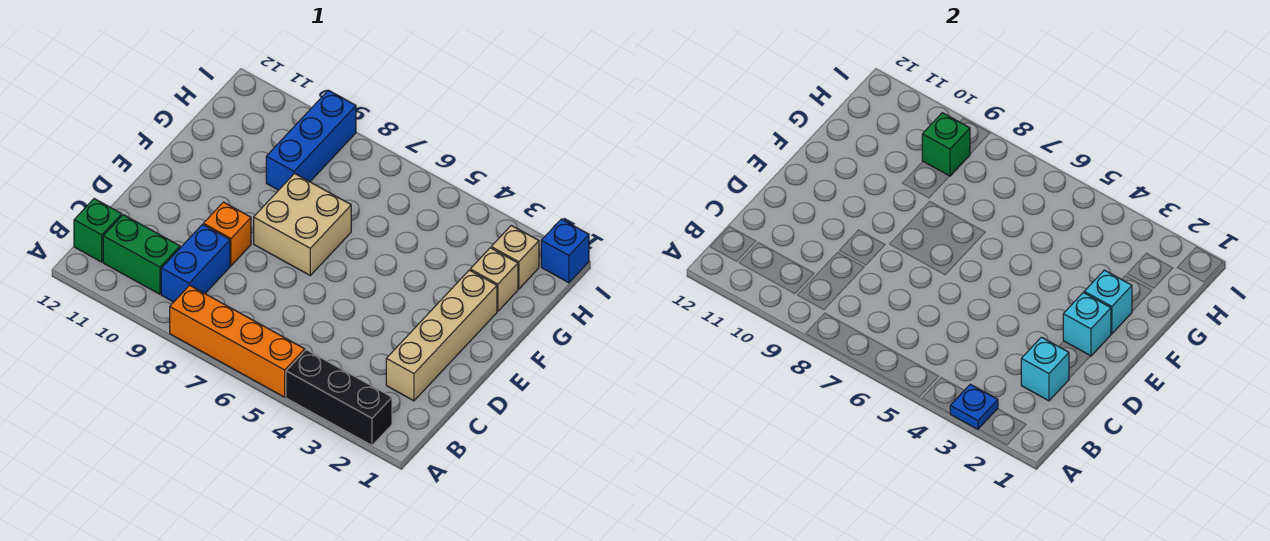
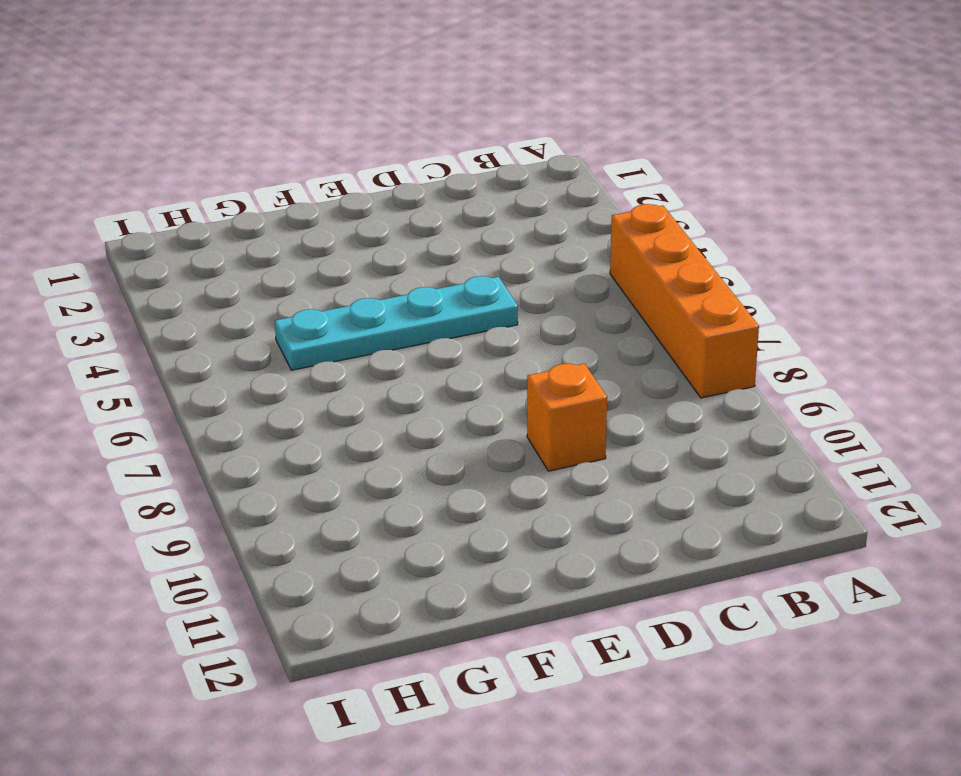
cyan plate D5:G5 level 1 -> none
none -> black brick A2:A4 level 1
none -> blue brick B9:C9 level 1
none -> green brick B10:B11 level 1

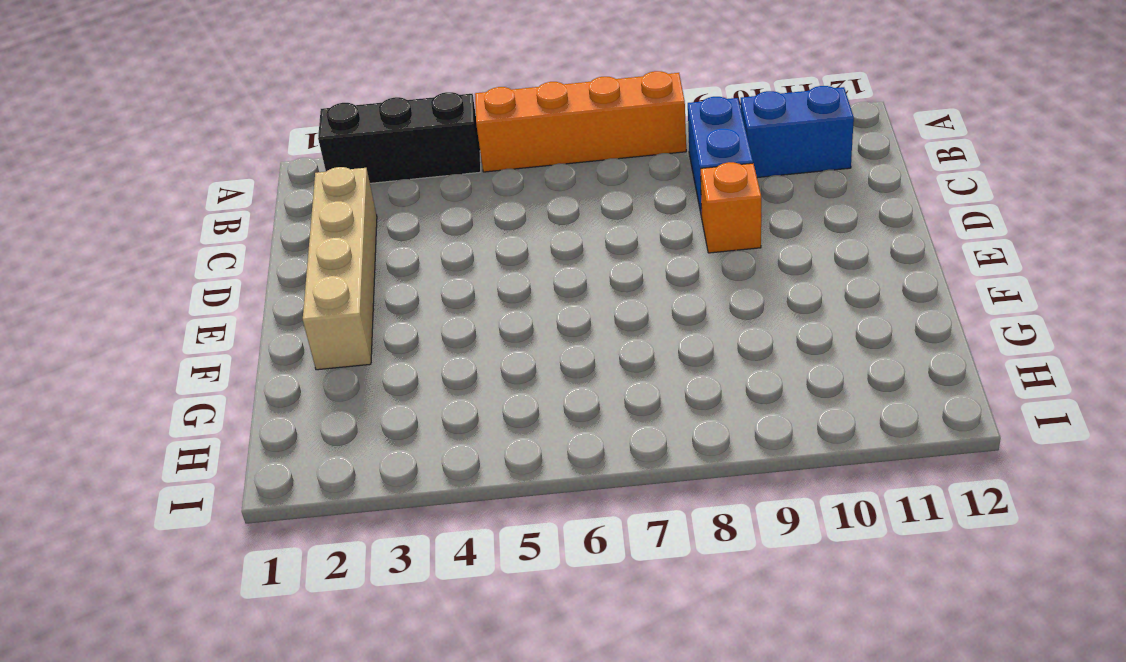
blue brick B10:B11 level 1 -> green brick B10:B11 level 1
none -> green brick B12 level 1
none -> tan brick E7:F8 level 1
none -> tan brick G2 level 1

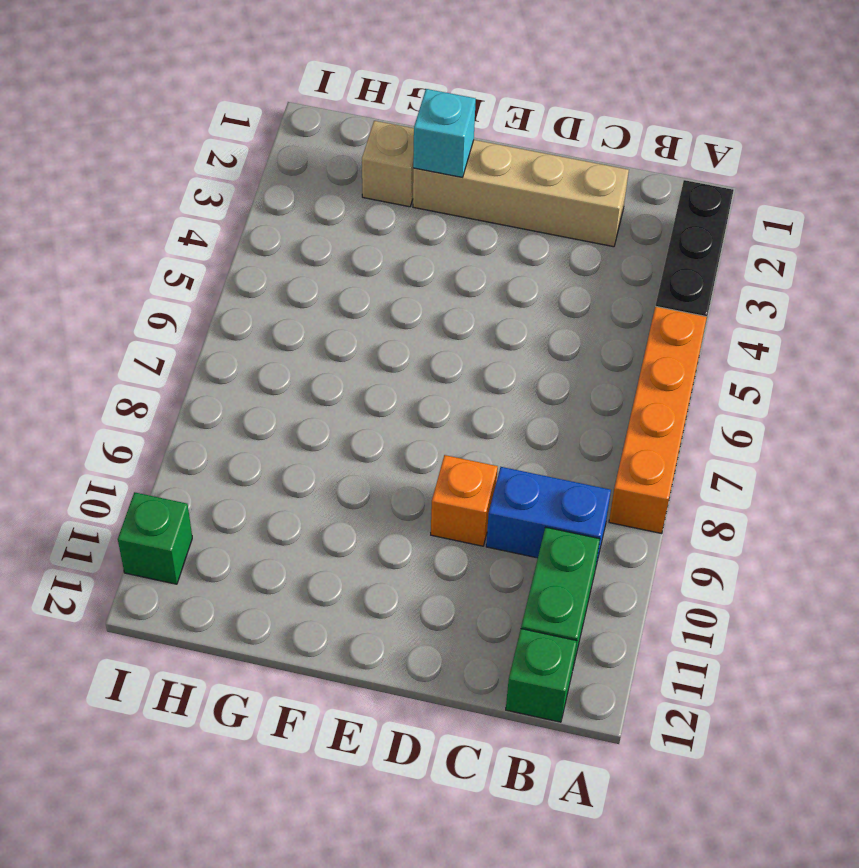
green brick I11 level 1 -> green brick H9 level 2
none -> tan brick E7:F8 level 1
none -> blue brick G9:I9 level 1
none -> tan brick H2 level 1

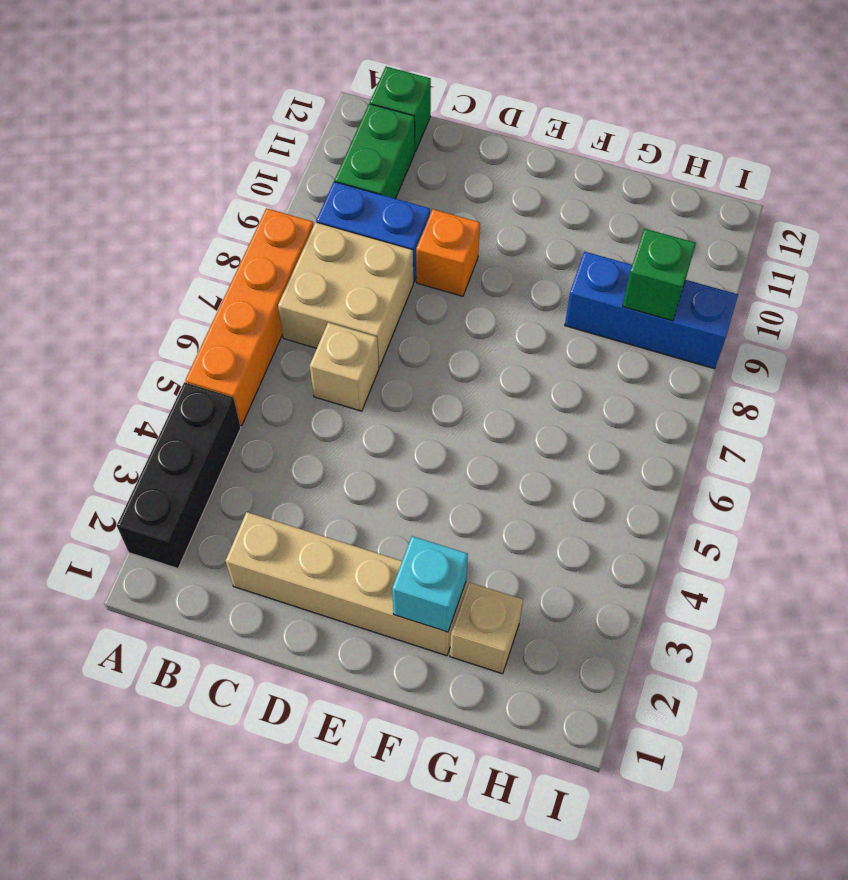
tan brick B7:C8 level 1 -> tan brick E7:F8 level 1
tan brick C6 level 1 -> tan brick H2 level 1
none -> blue brick I1 level 1
none -> blue plate A3 level 2
none -> cyan brick C2 level 2

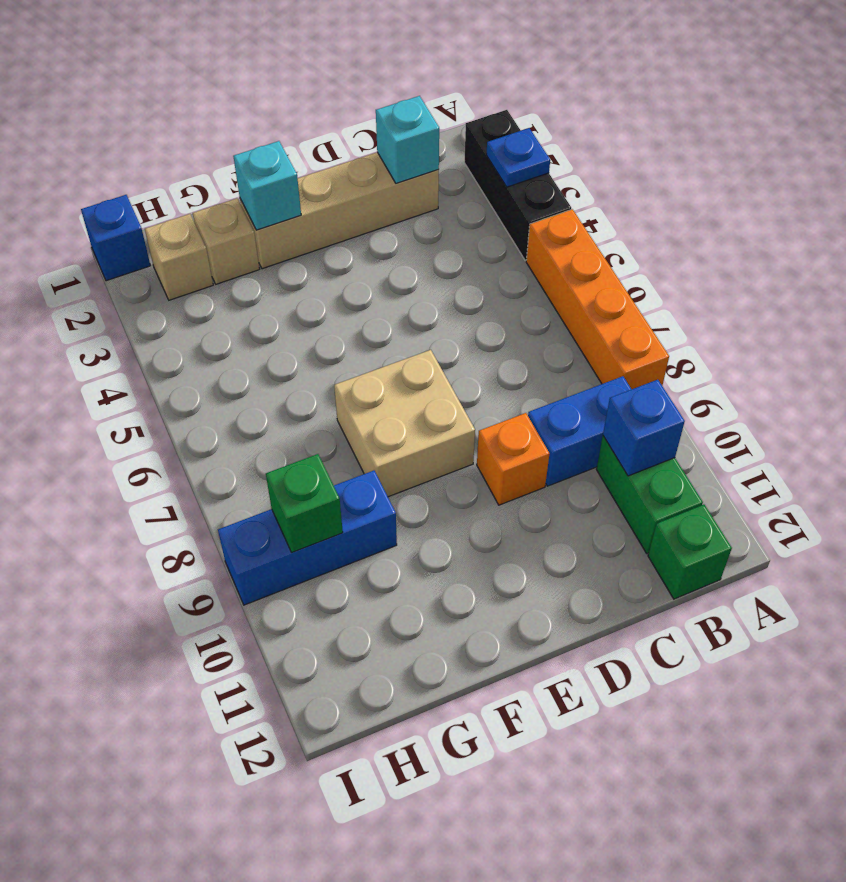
blue brick B10 level 2 -> none
none -> cyan brick E2 level 2

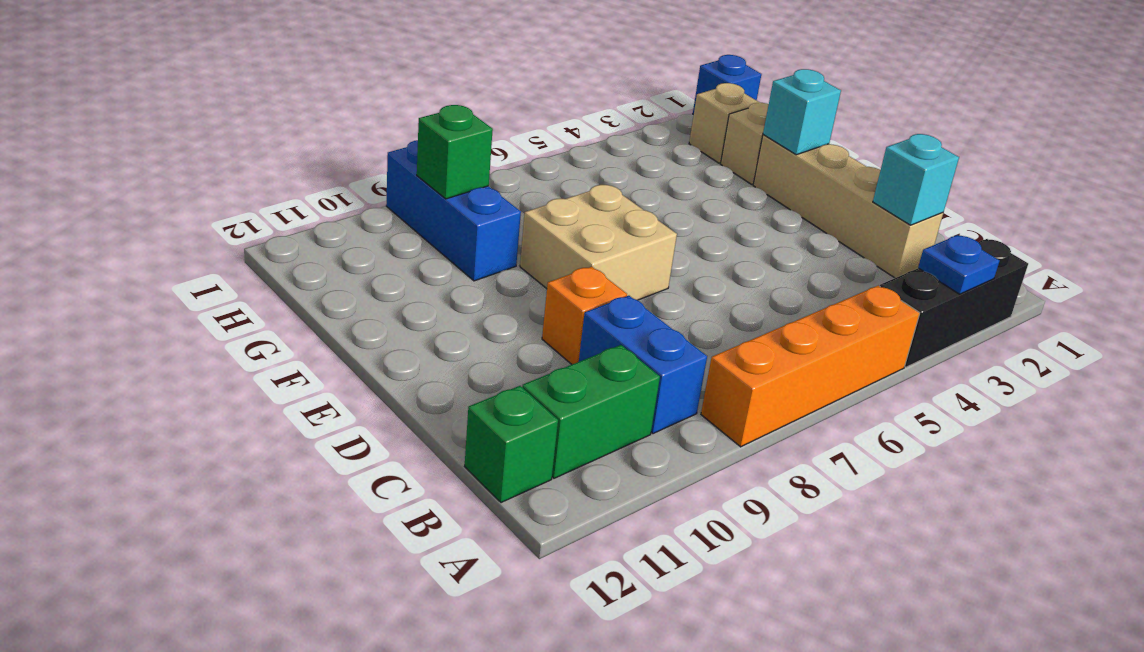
none -> cyan brick E2 level 2

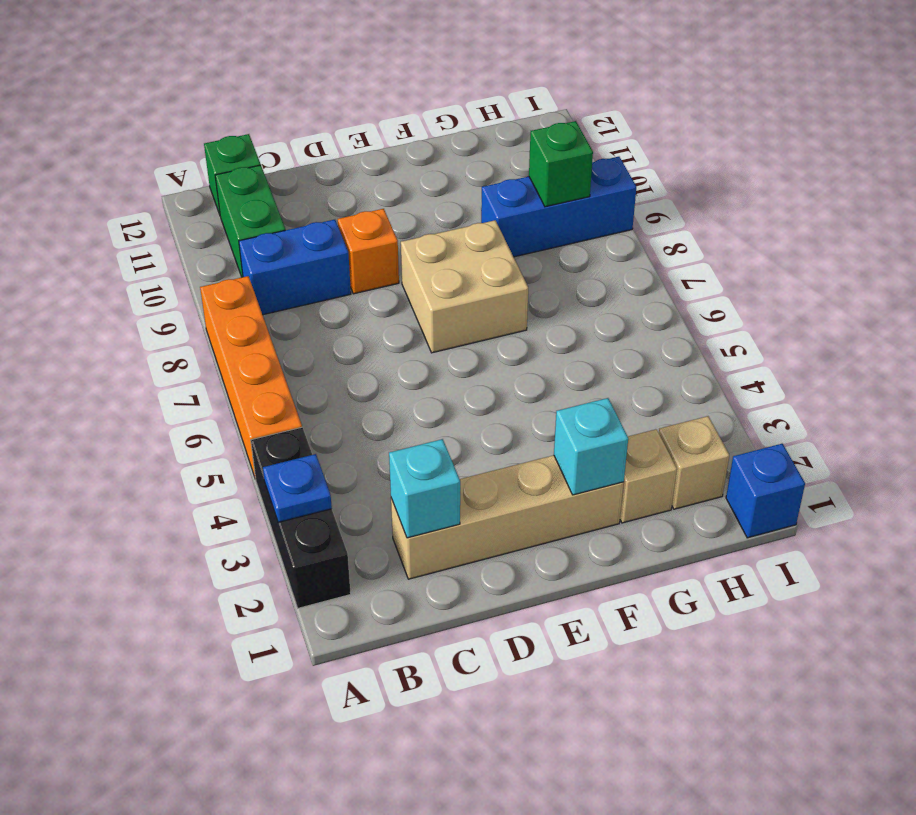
none -> cyan brick E2 level 2

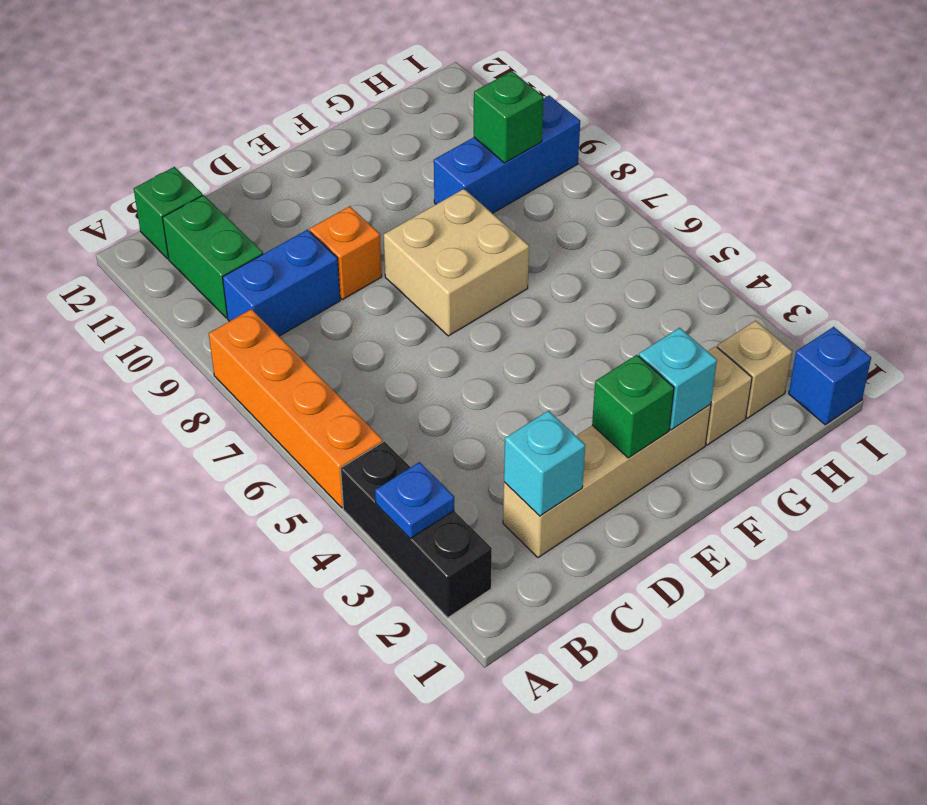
green brick E2 level 2 -> cyan brick E2 level 2

